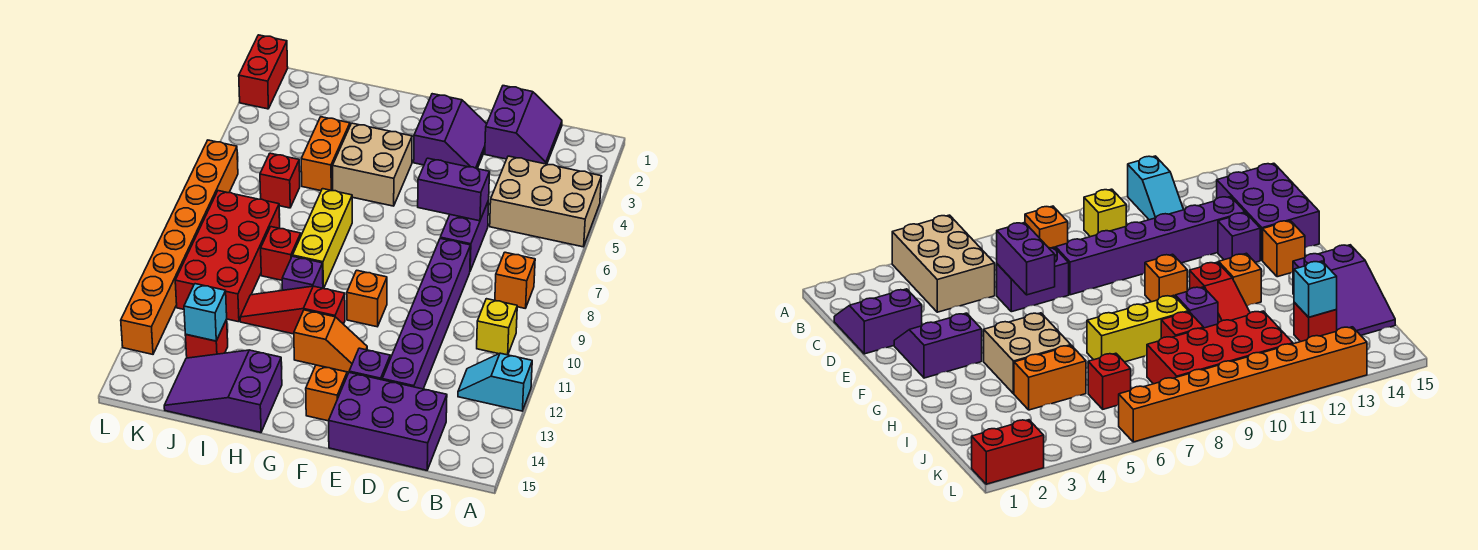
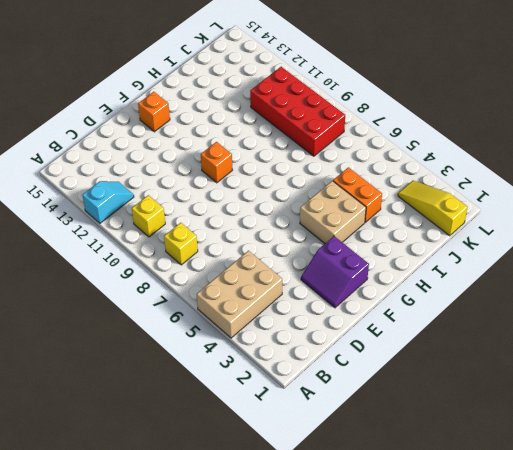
yellow brick B8 level 1 -> orange brick B8 level 1
yellow slope K1:K3 level 1 top 1 -> none
none -> purple slope C1:D2 level 1 top D
none -> purple brick C14:E15 level 1
none -> purple brick D6:D7 level 1

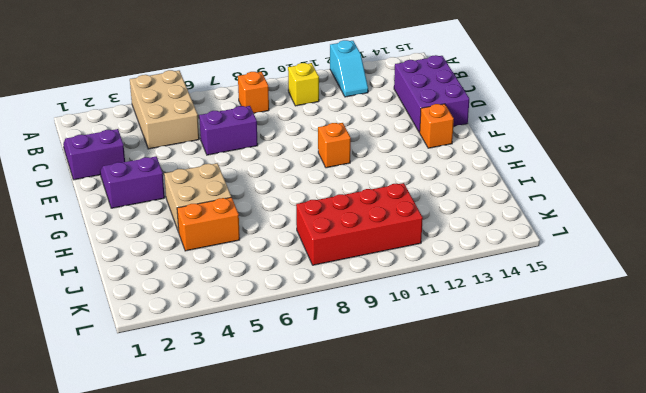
none -> purple brick D8:D13 level 1
none -> purple brick E13 level 1
none -> orange slope F12:G12 level 1 top G

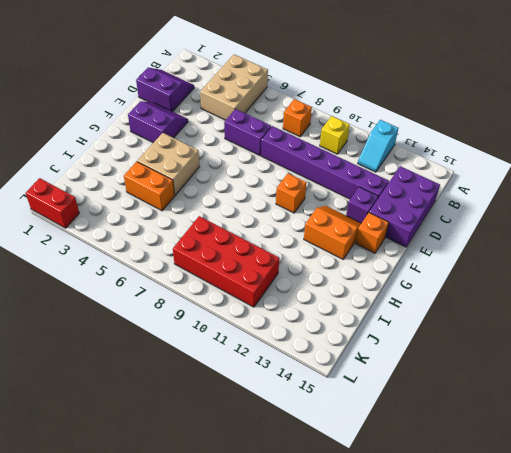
orange slope F12:G13 level 1 top G -> orange slope F12:G12 level 1 top G
none -> red slope G11:I11 level 1 top G
none -> yellow brick H7:H9 level 1
none -> purple brick H10 level 1

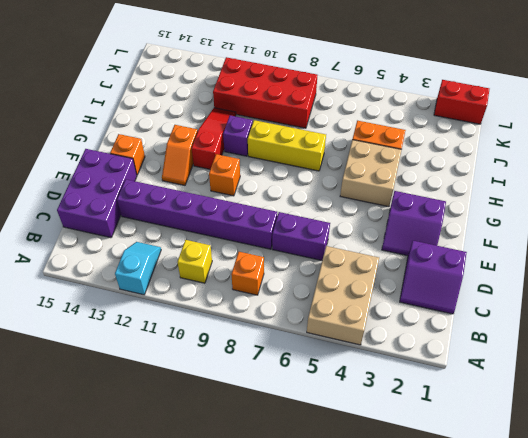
none -> purple brick E13 level 1
none -> purple slope H14:J15 level 1 top H
none -> red brick I9 level 1

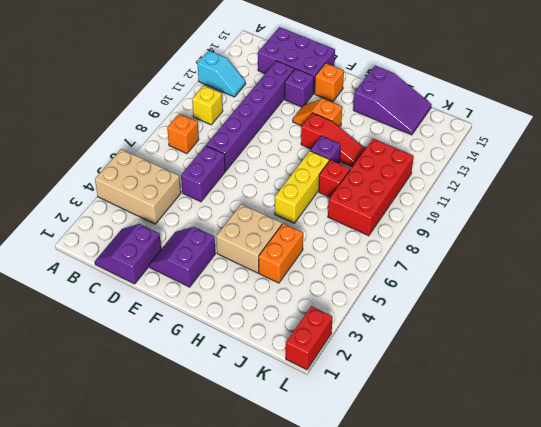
none -> orange brick F10 level 1
none -> red brick J6 level 1
none -> red brick J13 level 1

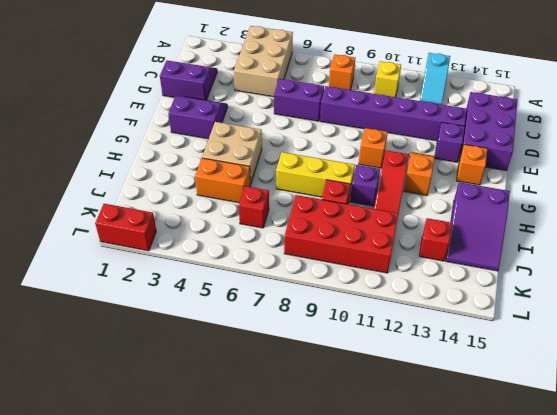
none -> orange brick L6:L13 level 1
none -> purple brick D6:E6 level 2
none -> cyan brick J13 level 2

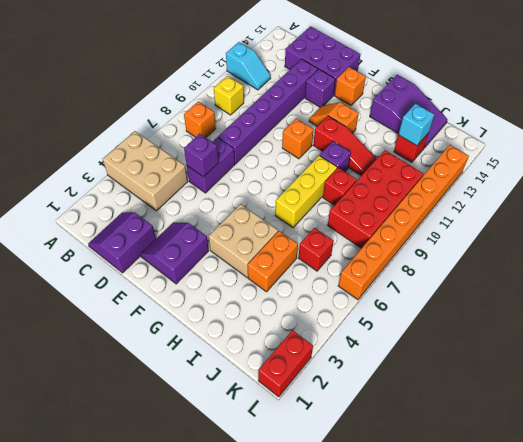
purple brick D6 level 2 -> purple brick D6:E6 level 2

